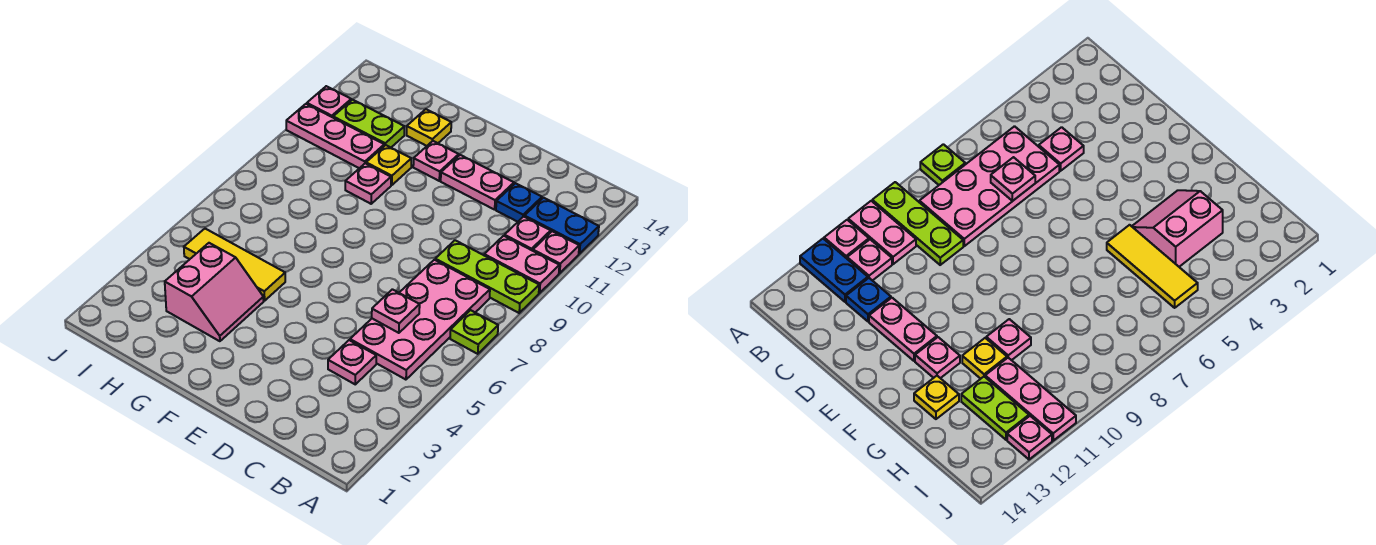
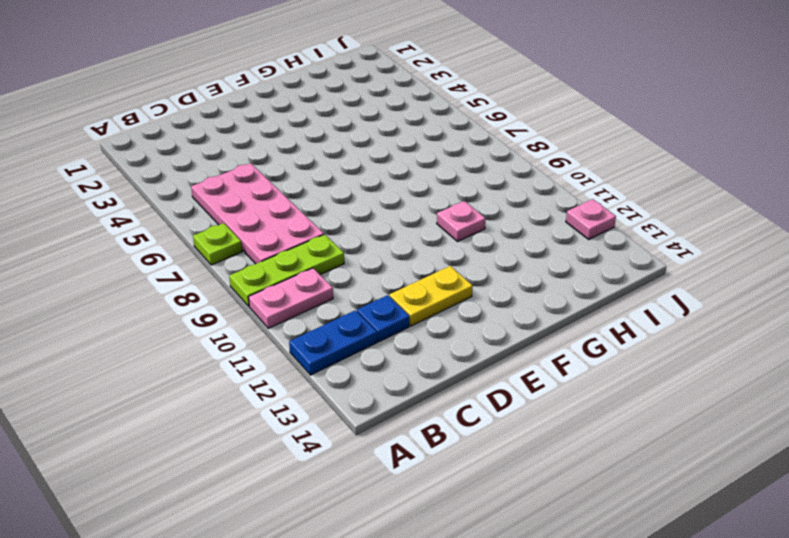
yellow plate D12:E12 level 1 -> pink plate D12:E12 level 1
none -> pink plate A11 level 1
none -> pink plate B11 level 1
none -> pink plate C4 level 1

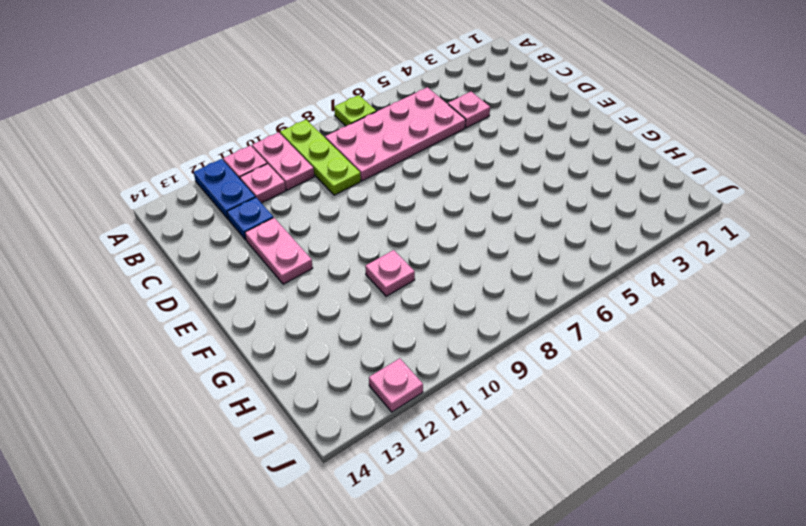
none -> pink plate F12 level 1
none -> pink slope G3:H4 level 1 top H
none -> yellow tile G5:I5 level 1

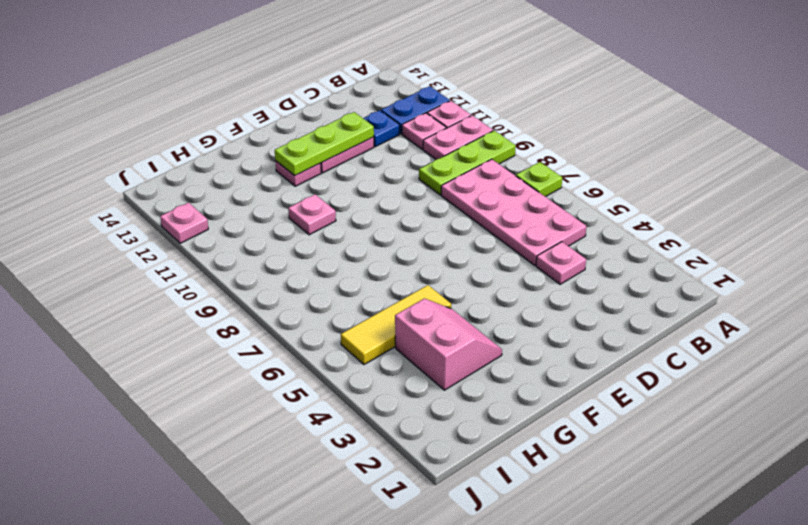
lime plate D12:F12 level 2 -> none
none -> yellow plate G11 level 1
none -> yellow plate G13 level 1
none -> pink plate H11:J11 level 1

